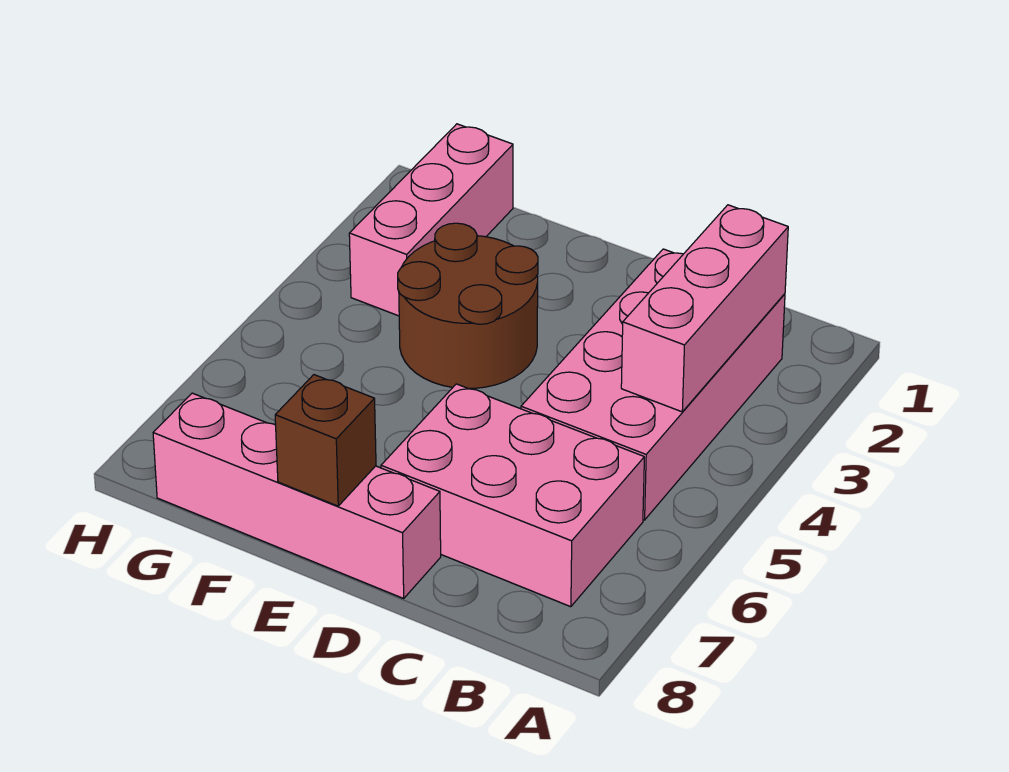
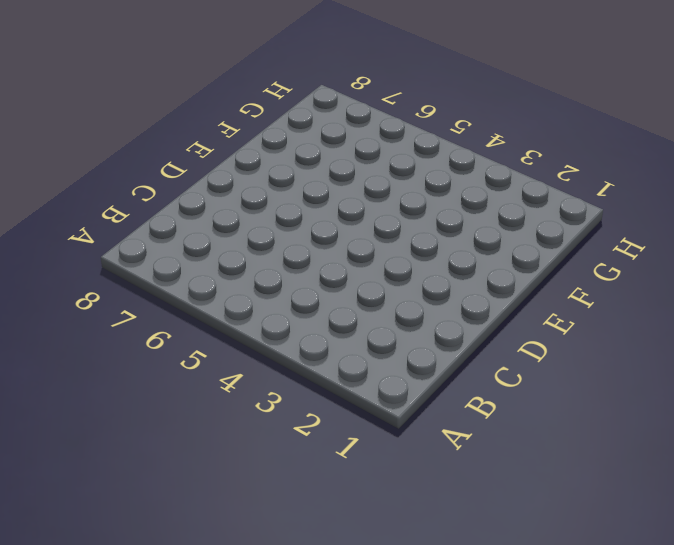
none -> pink brick B2:C5 level 1
none -> pink brick B6:D7 level 1

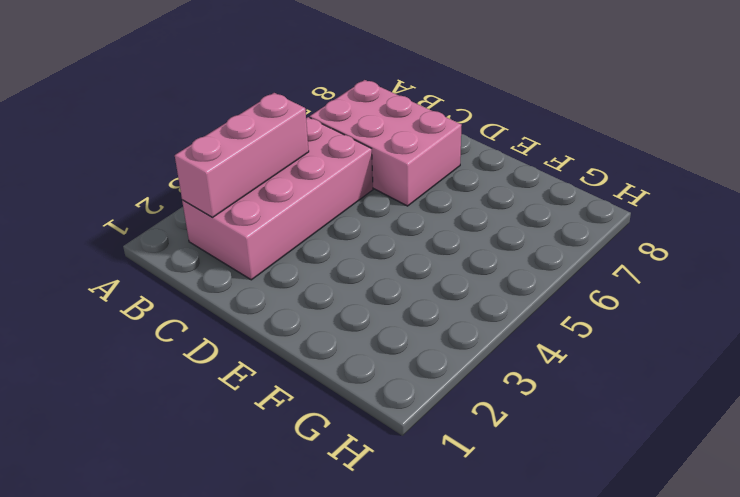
none -> pink brick D8:G8 level 1
none -> brown round brick E3:F4 level 1

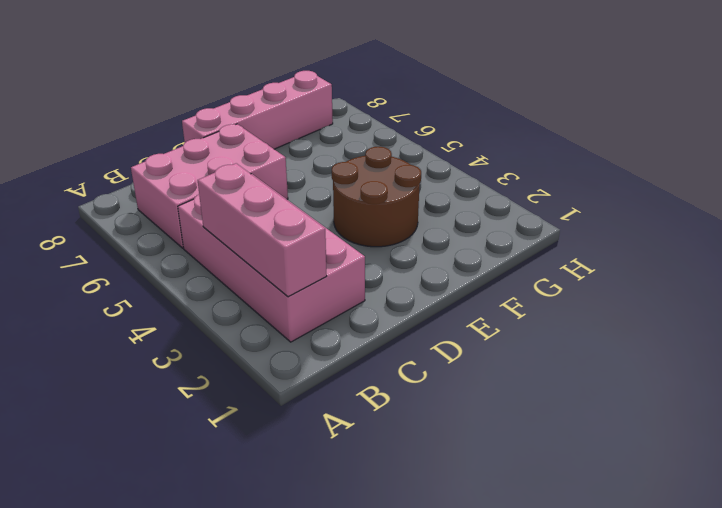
none -> pink brick G1:G3 level 1
none -> brown brick E8 level 2

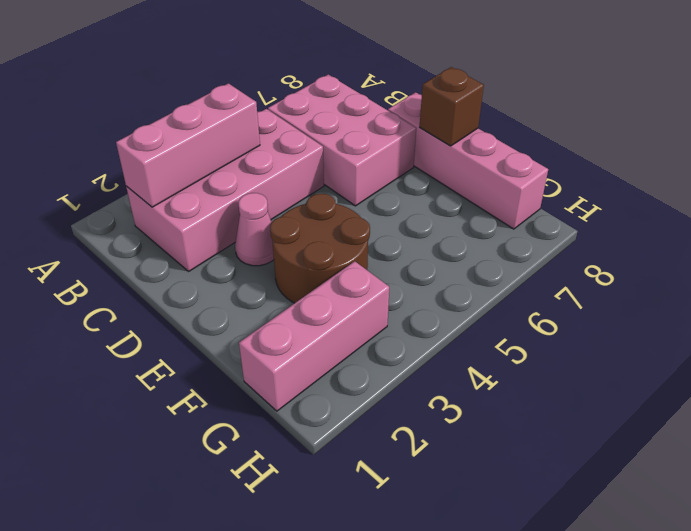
pink cone D3 level 1 -> none

